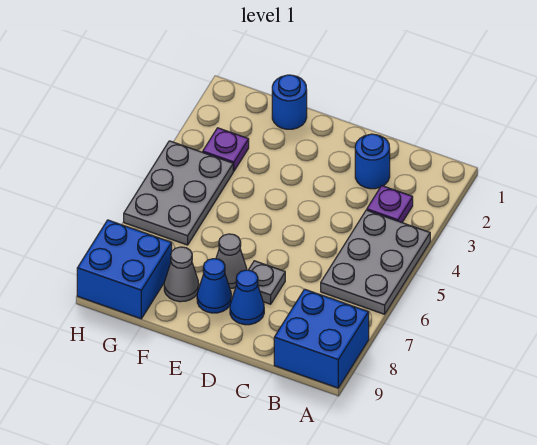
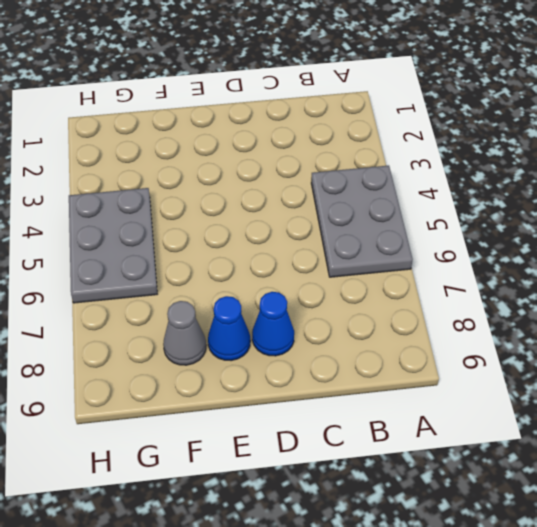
none -> blue brick A8:B9 level 1
none -> purple plate B3 level 1
none -> blue round brick C2 level 1

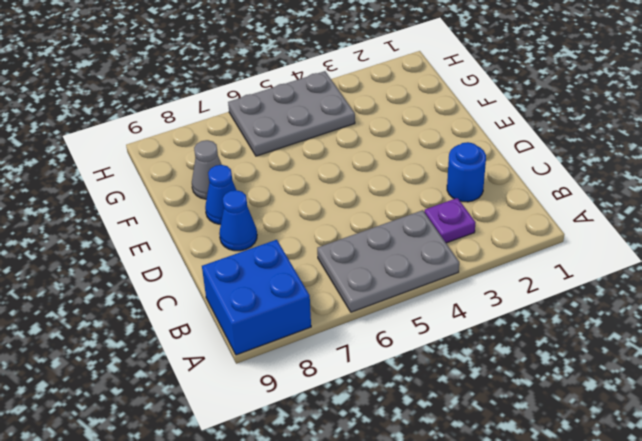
none -> grey plate D7 level 1
none -> grey cone E7 level 1
none -> blue round brick F1 level 1

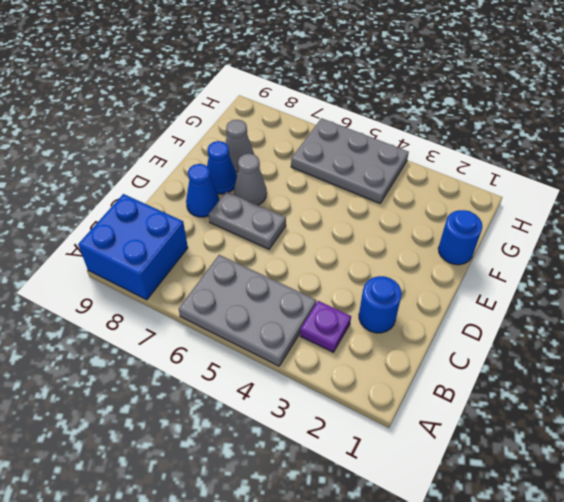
grey plate D6:D7 level 1 -> grey plate D7 level 1
none -> purple plate G3 level 1
none -> blue brick G8:H9 level 1

